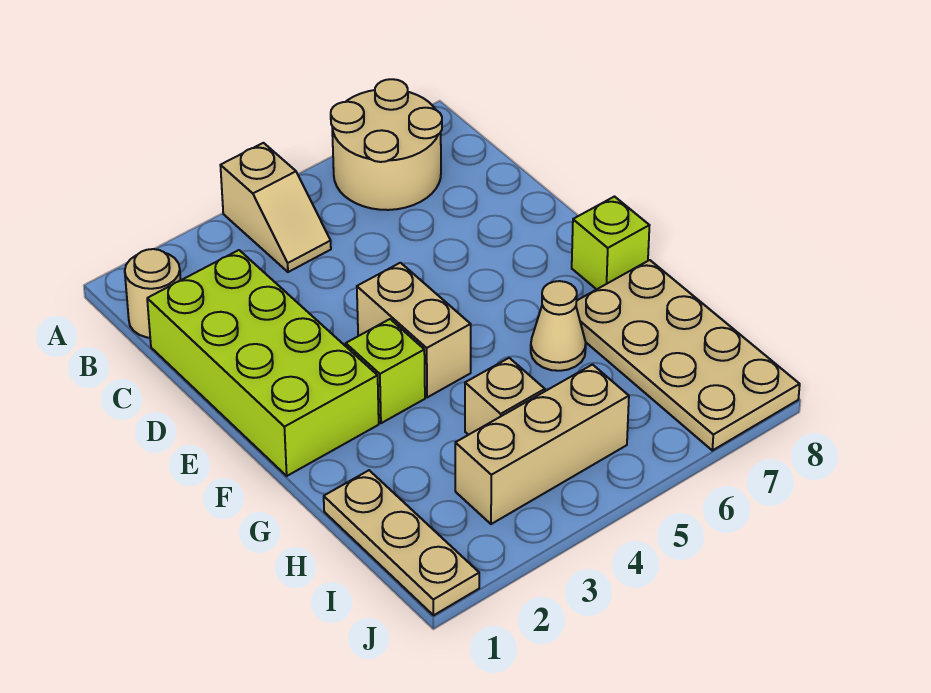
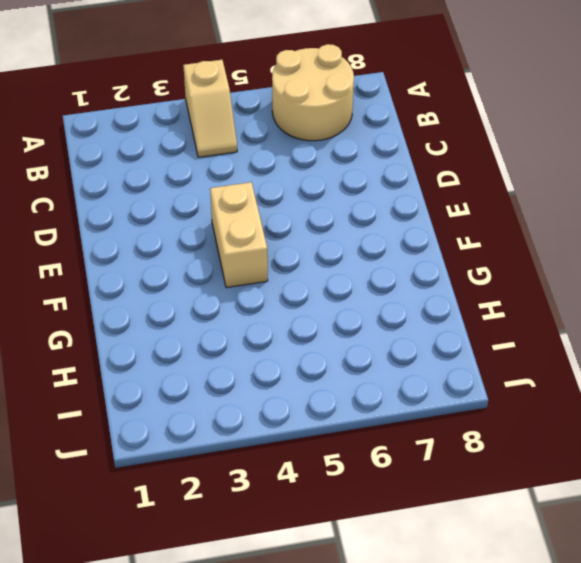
none -> tan round brick B1 level 1
none -> lime brick C1:F2 level 1
none -> lime brick F3 level 1

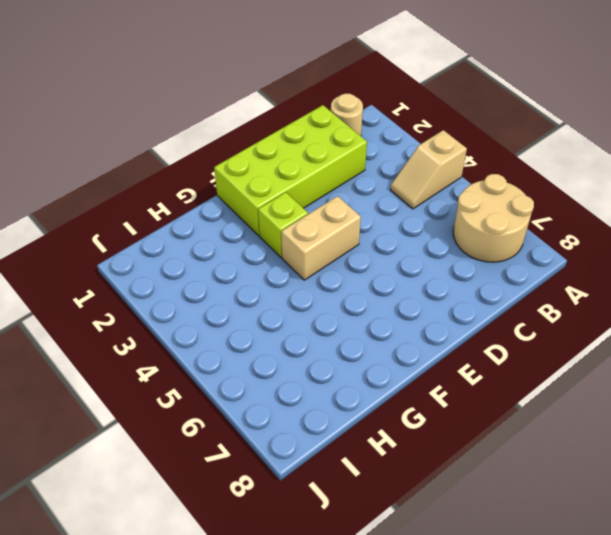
none -> lime brick F8 level 1
none -> tan cone G6 level 1
none -> tan plate G7:J8 level 1

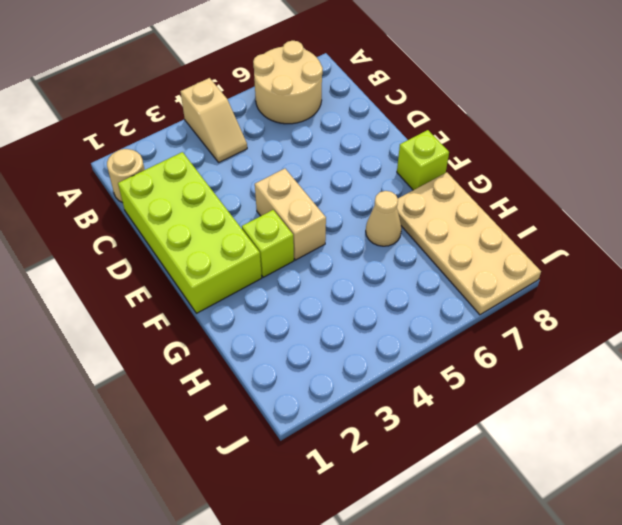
none -> tan plate H1:J1 level 1
none -> tan brick H4 level 1
none -> tan brick I3:I5 level 1

